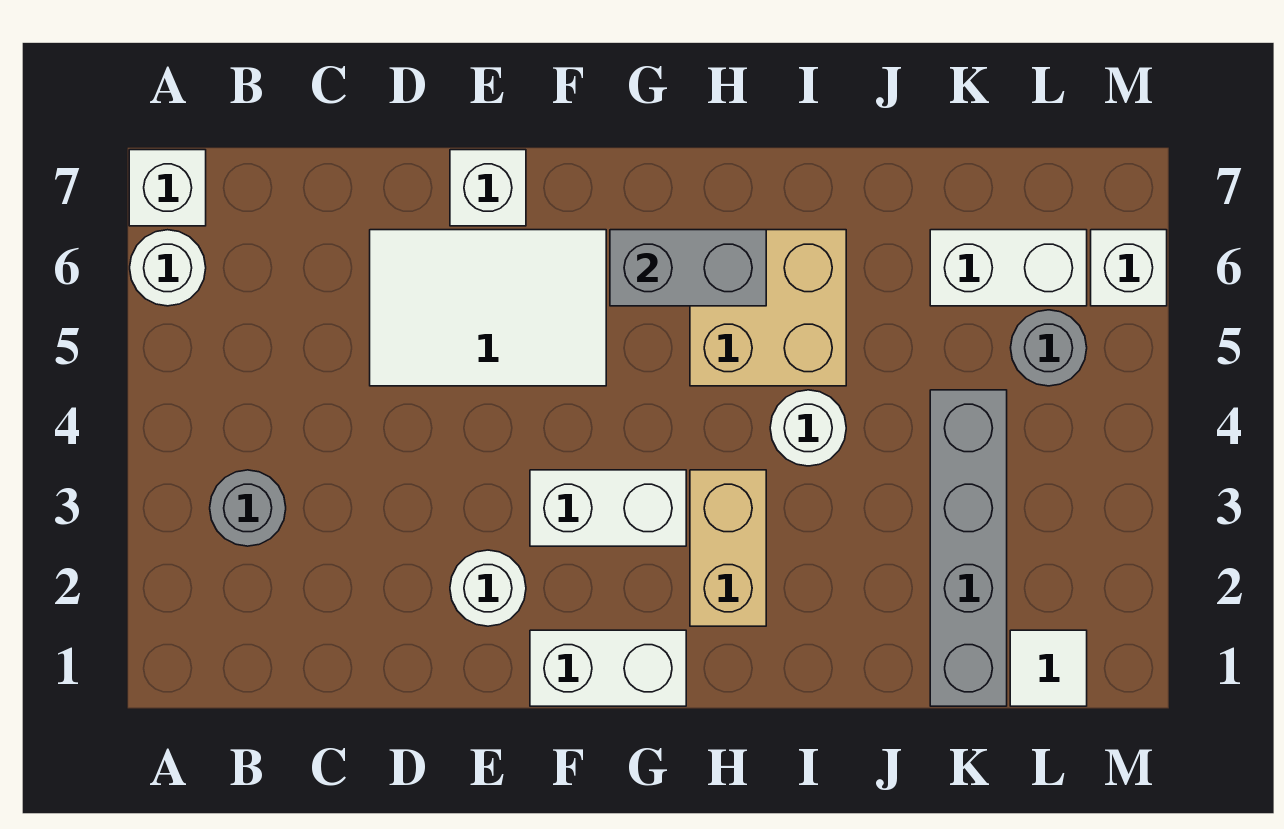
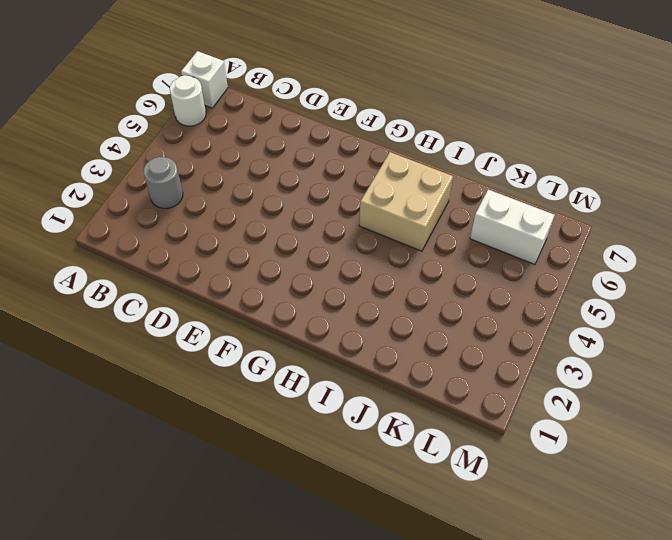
none -> white tile D5:F6 level 1
none -> white round brick E2 level 1
none -> white brick E7 level 1

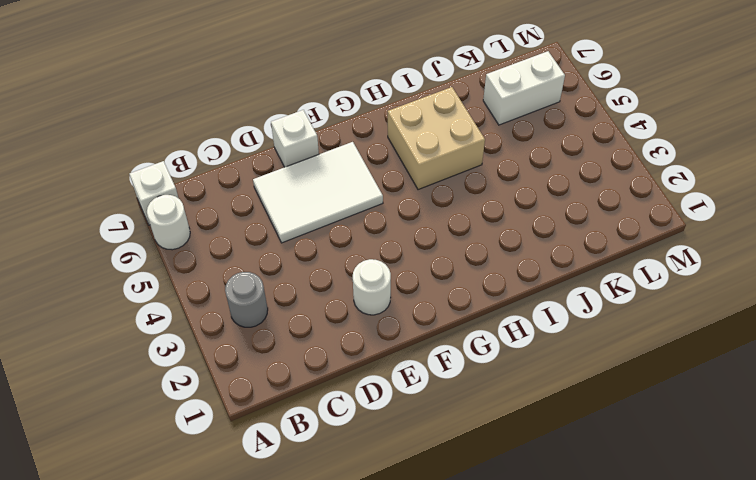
none -> white brick F1:G1 level 1
none -> white brick F3:G3 level 1
none -> tan brick H2:H3 level 1

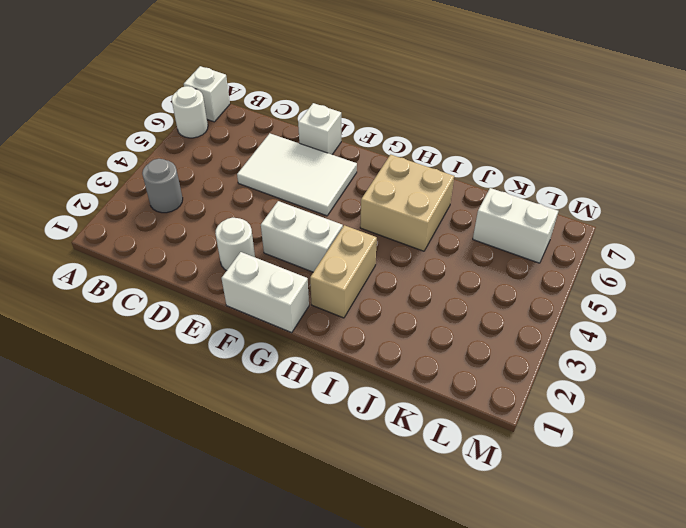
none -> white round brick I4 level 1
none -> grey brick K1:K4 level 1
none -> white tile L1 level 1

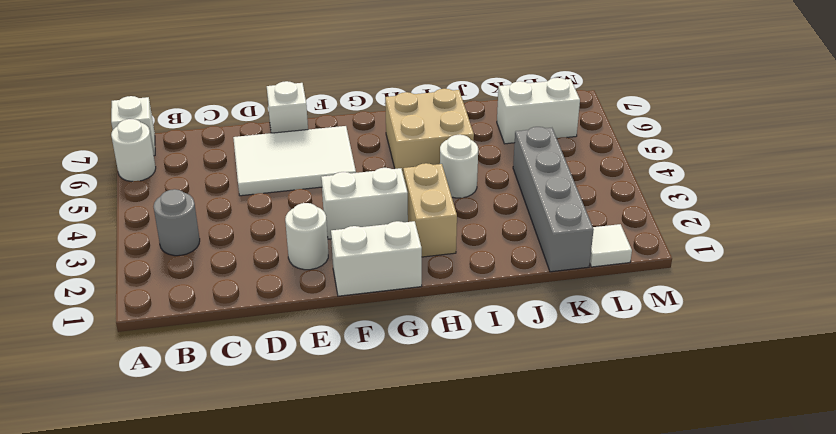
none -> grey round brick L5 level 1
none -> white brick M6 level 1
none -> grey brick G6:H6 level 2

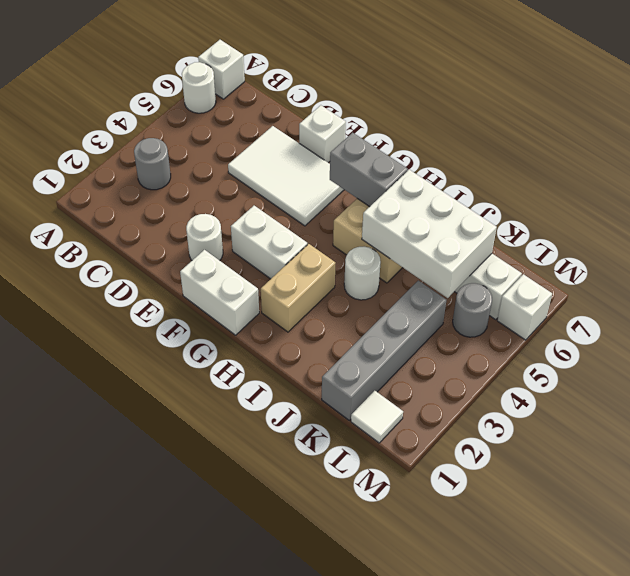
white brick I5:K6 level 2 -> none

